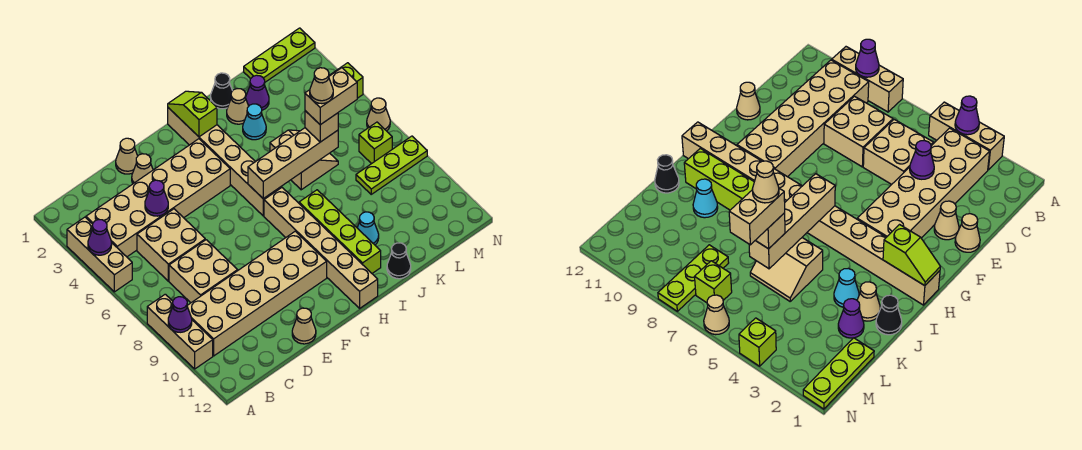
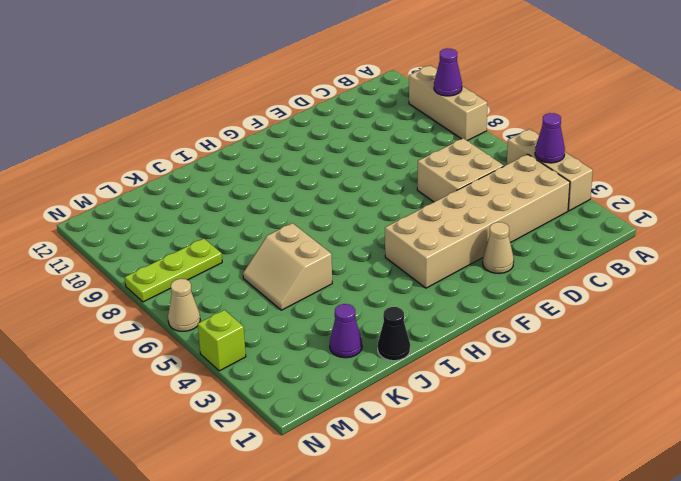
none -> tan brick B9:G10 level 1
none -> tan brick C7:D8 level 1
none -> tan cone E1 level 1
none -> tan cone E12 level 1

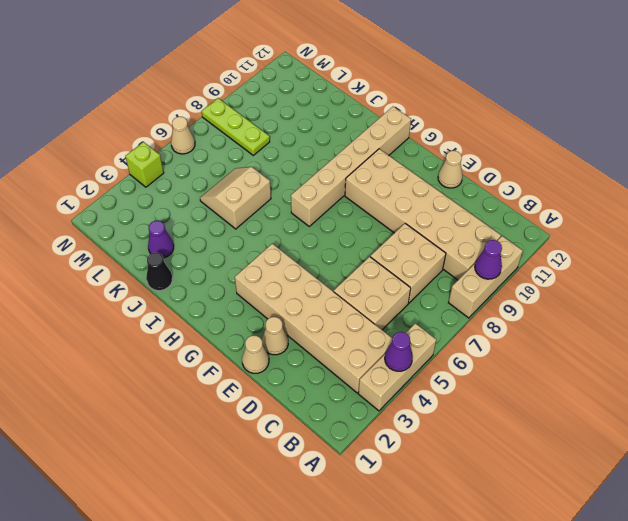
none -> tan brick H1:H6 level 1
none -> lime brick I8:I11 level 1
none -> tan cone J2 level 1
none -> cyan cone J3 level 1

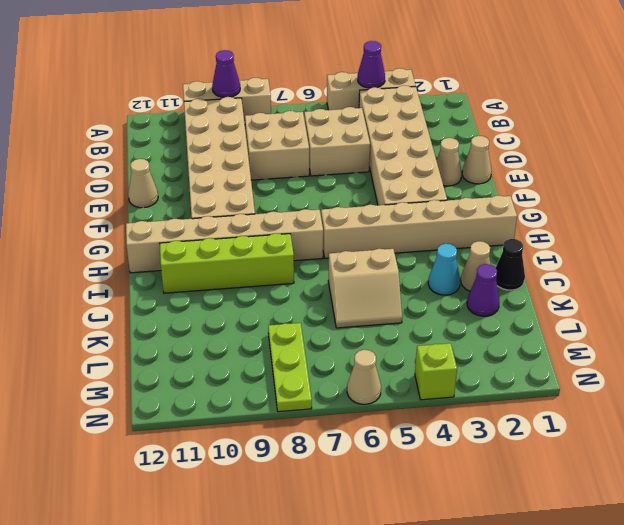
none -> cyan cone J10 level 1
none -> black cone J12 level 1
none -> lime plate L1:N1 level 1
none -> lime brick M7 level 1

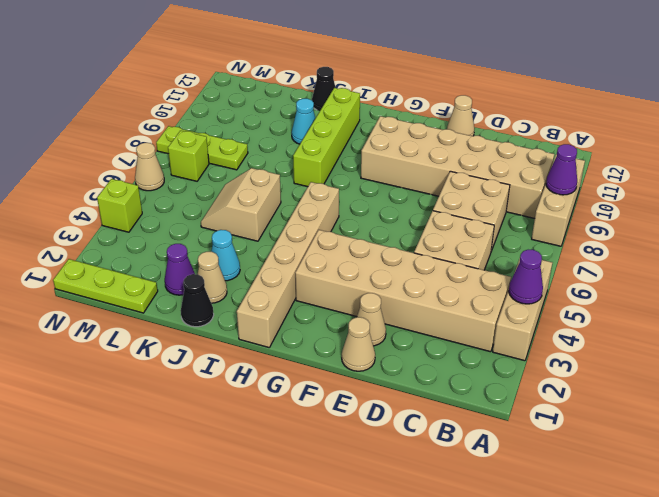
none -> tan brick H7:H12 level 1
none -> purple cone D4 level 2
none -> lime slope H1:H2 level 2 top 2
none -> tan brick H6:K6 level 2

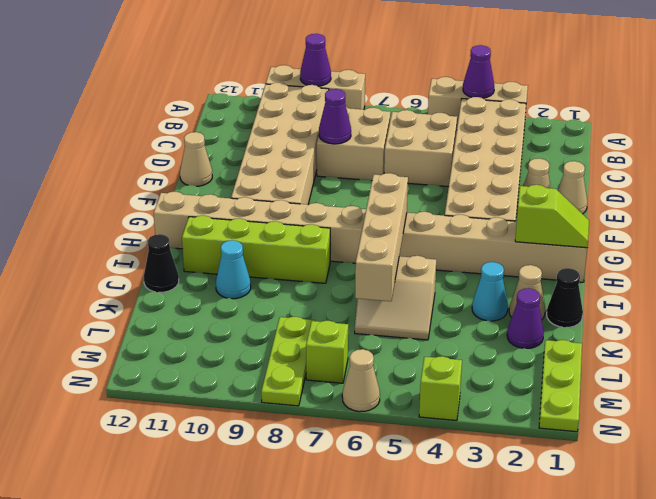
purple cone D8 level 2 -> purple cone D4 level 2
none -> tan brick K6 level 3
none -> tan brick K6:L6 level 4
none -> tan cone K6 level 5

